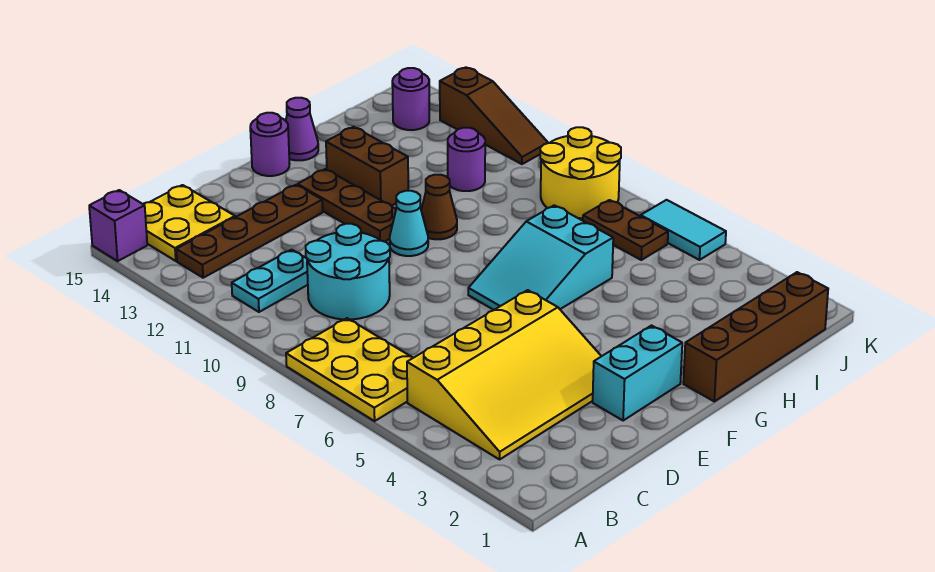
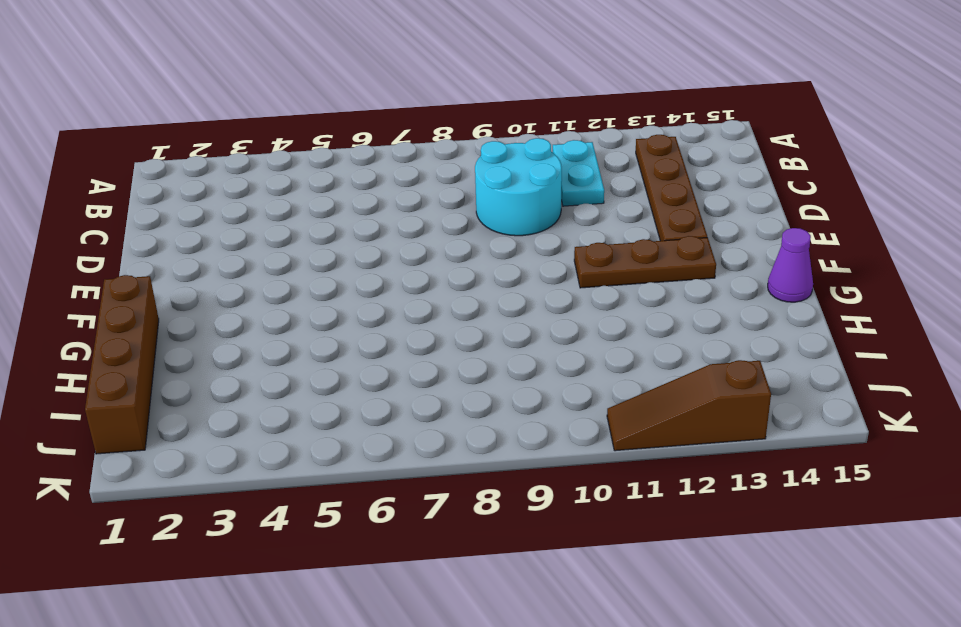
none -> yellow plate A6:B8 level 1
none -> purple brick A15 level 1
none -> yellow slope B3:E5 level 1 top 5

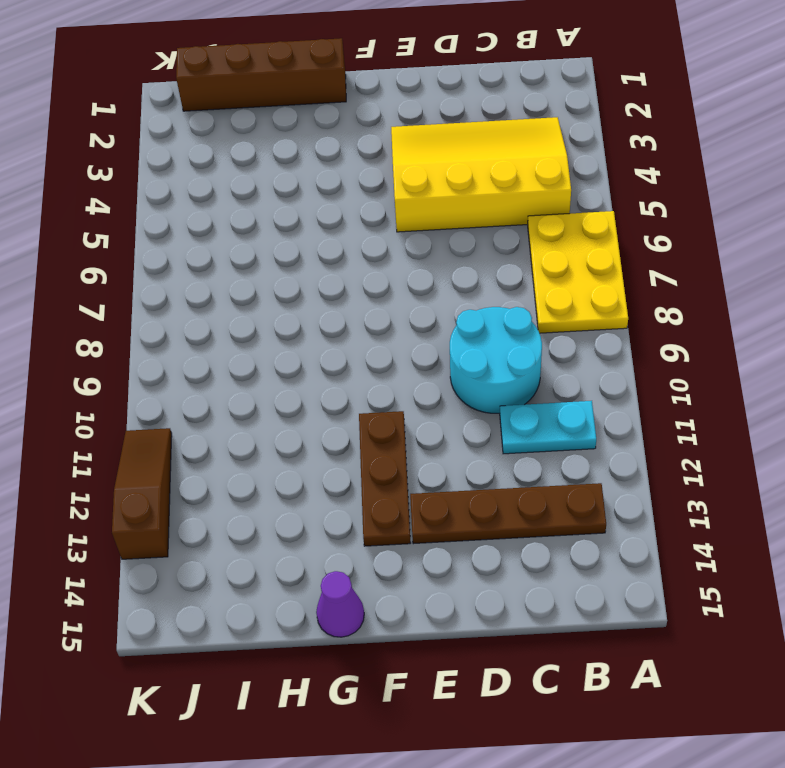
none -> purple brick A15 level 1
none -> yellow plate B14:C15 level 1
none -> cyan brick E2:F2 level 1

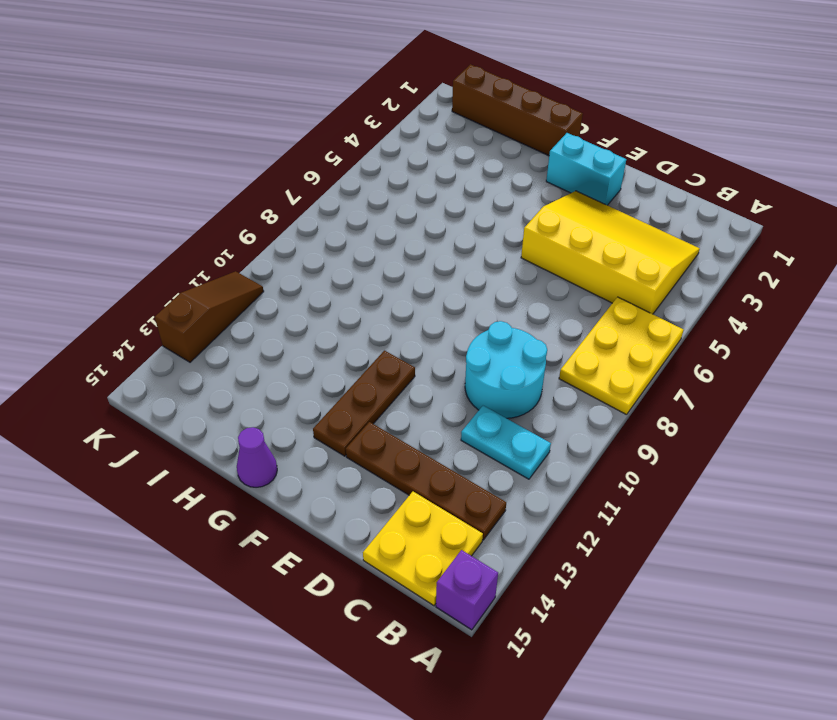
none -> cyan slope F6:H7 level 1 top H
none -> cyan cone F10 level 1
none -> purple round brick F15 level 1

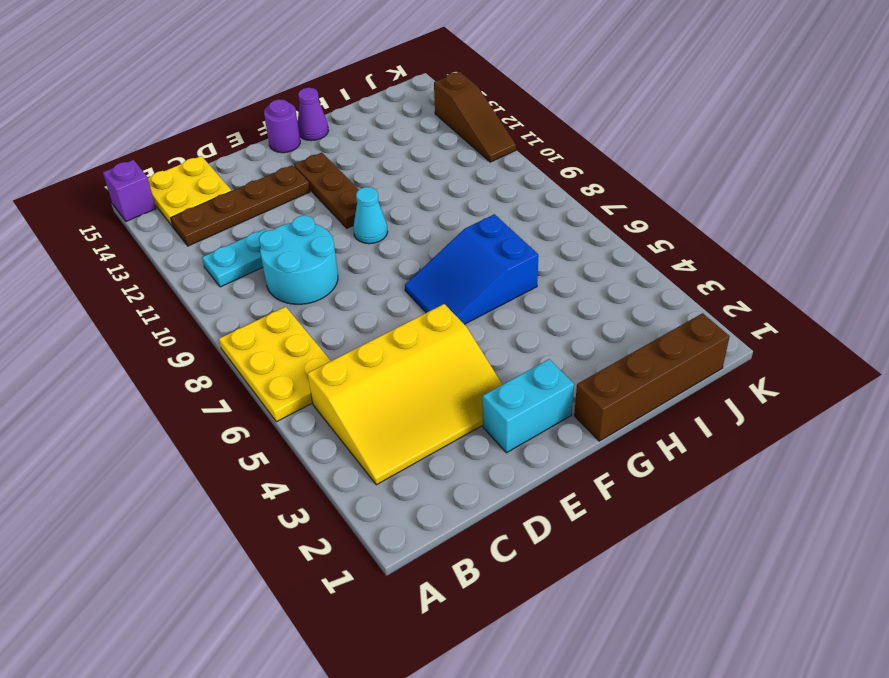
blue slope F6:H7 level 1 top H -> cyan slope F6:H7 level 1 top H
none -> brown cone G10 level 1
none -> brown brick G12:G13 level 1
none -> purple round brick I11 level 1

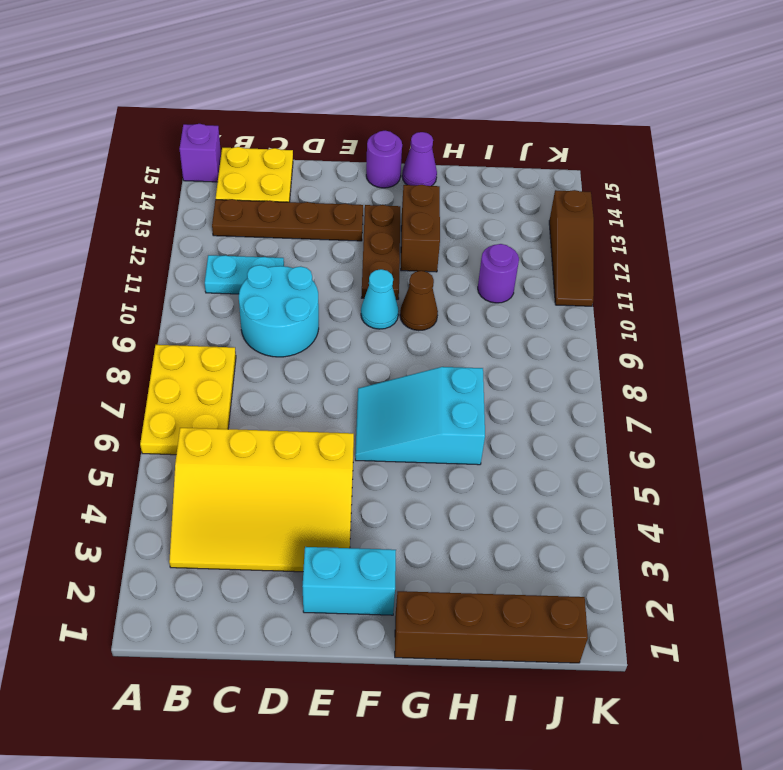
none -> brown plate J6:J7 level 1
none -> yellow round brick J8:K9 level 1
none -> purple round brick J14 level 1

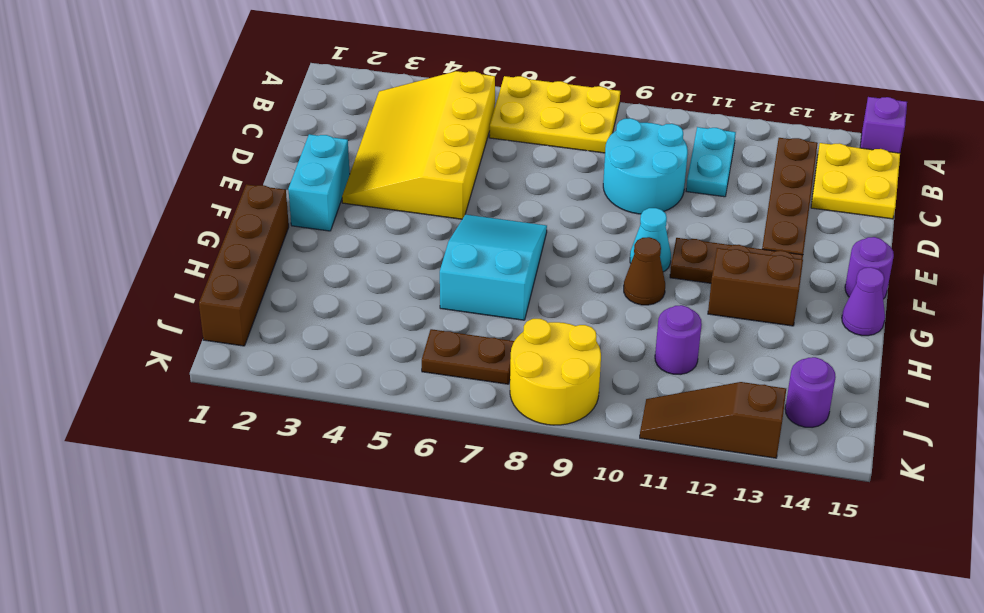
none -> cyan tile K5:K6 level 1

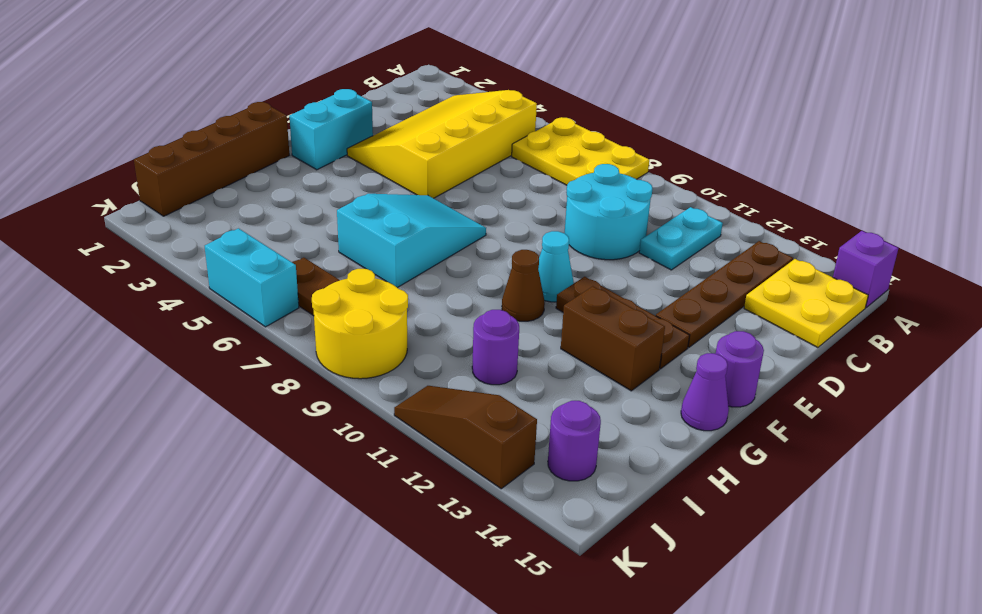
cyan brick K5:K6 level 1 -> cyan tile K5:K6 level 1

